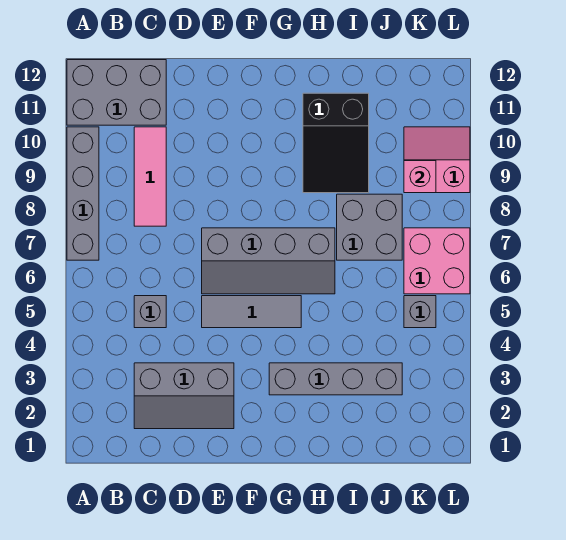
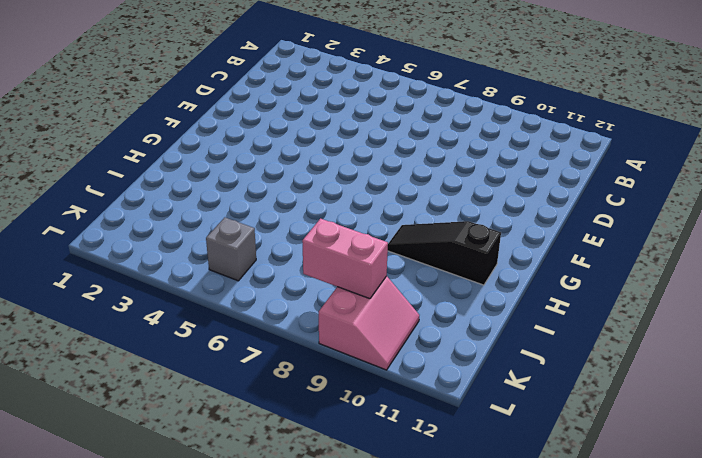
black slope H9:H11 level 1 top 11 -> black slope H9:I11 level 1 top 11
pink brick K8:K9 level 2 -> pink brick K9 level 2
none -> grey brick A7:A10 level 1
none -> grey brick A11:C12 level 1
none -> grey slope C2:E3 level 1 top 3

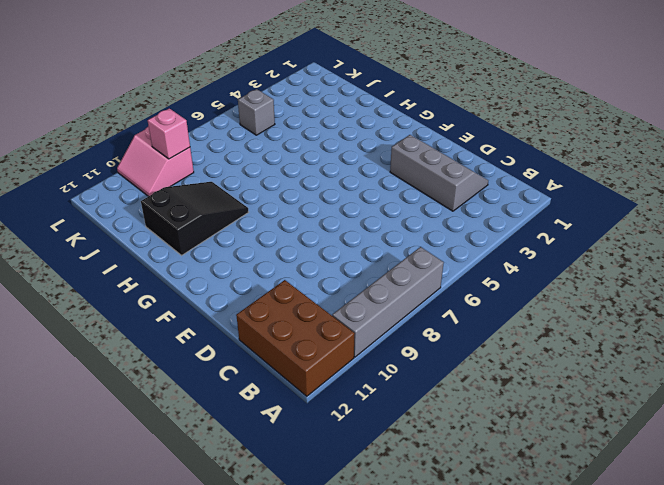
brown brick A11:C12 level 1 -> grey brick A11:C12 level 1
none -> grey brick C5 level 1
none -> pink tile C8:C10 level 1
none -> grey tile E5:G5 level 1

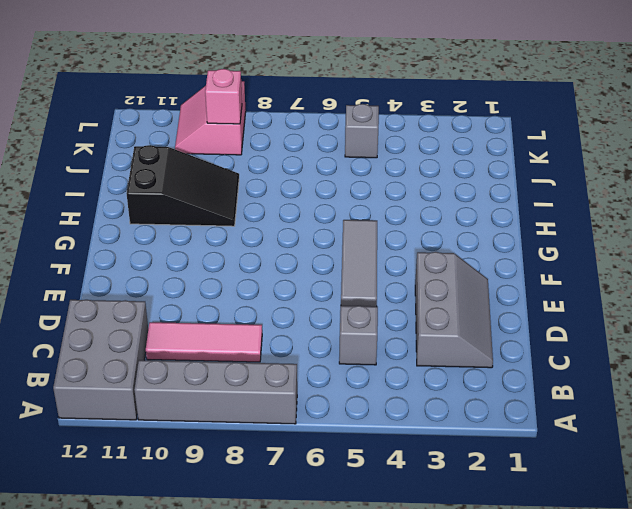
none -> grey slope E6:H7 level 1 top 7
none -> grey brick G3:J3 level 1
none -> grey brick I7:J8 level 1

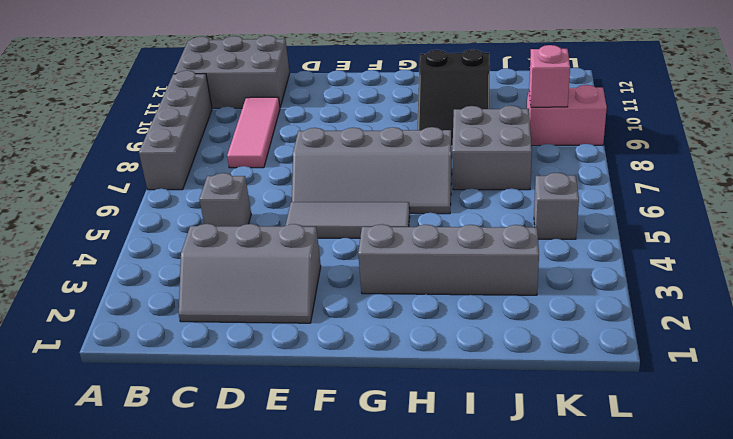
none -> pink brick K6:L7 level 1

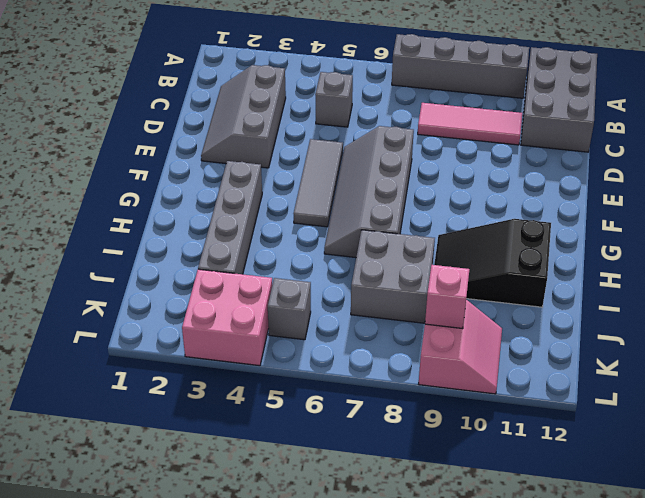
pink brick K3:L4 level 1 -> pink brick K6:L7 level 1

